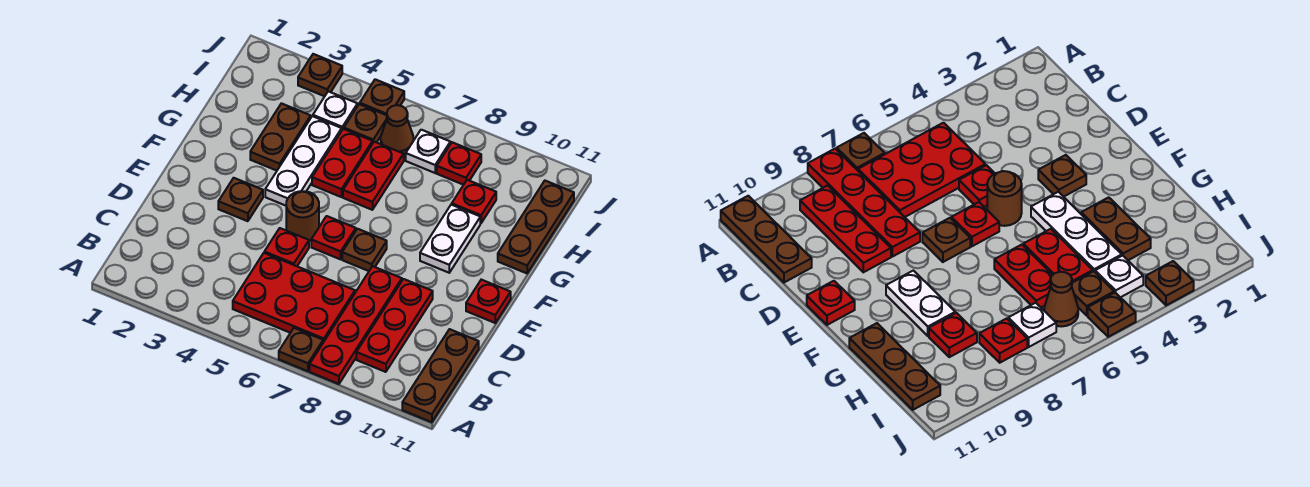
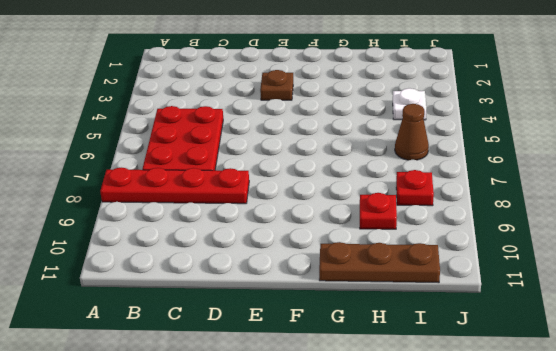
none -> brown plate A7 level 1
none -> brown plate A11:C11 level 1
none -> red plate B9:D9 level 1

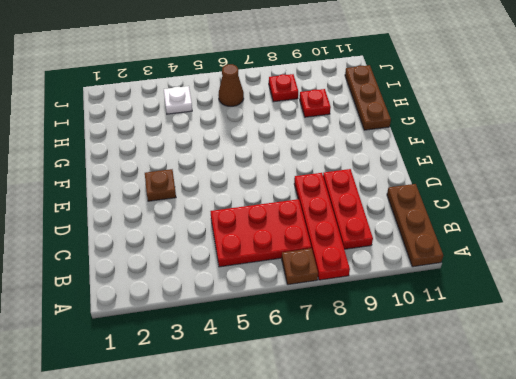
none -> red plate D5 level 1
none -> brown round brick E5 level 1
none -> red plate E6 level 1

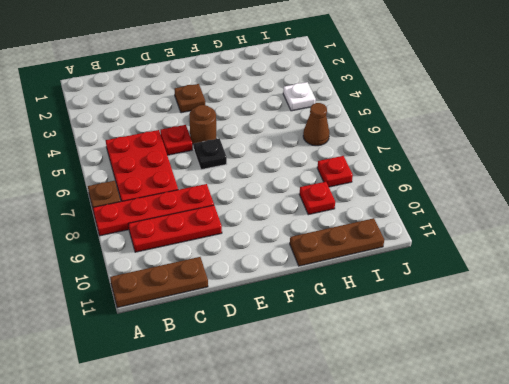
black plate E6 level 1 -> red plate E6 level 1
none -> brown plate E7 level 1
none -> red plate E11 level 1
none -> white plate F4:H4 level 1

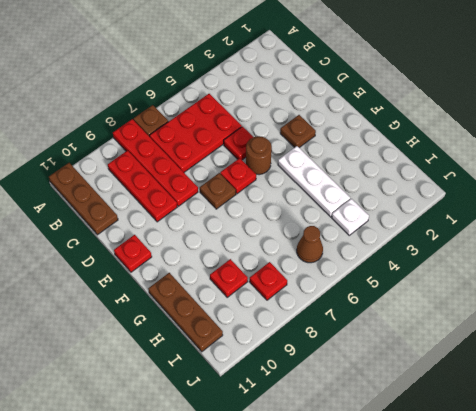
none -> white plate F9:G9 level 1
none -> brown plate G3:H3 level 1
none -> red plate G5:H5 level 1

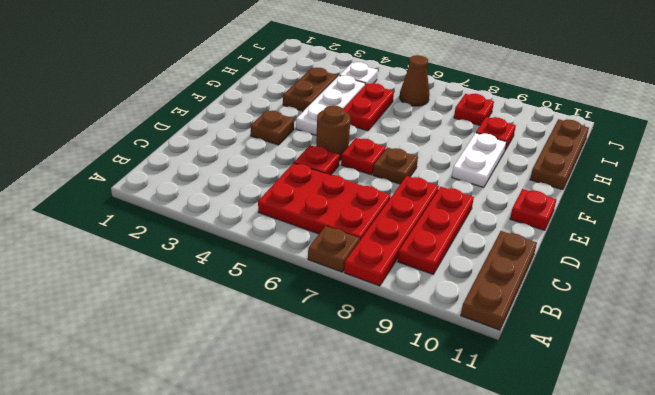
none -> red plate G6:H6 level 1
none -> brown plate I5 level 1
none -> white plate I7 level 1

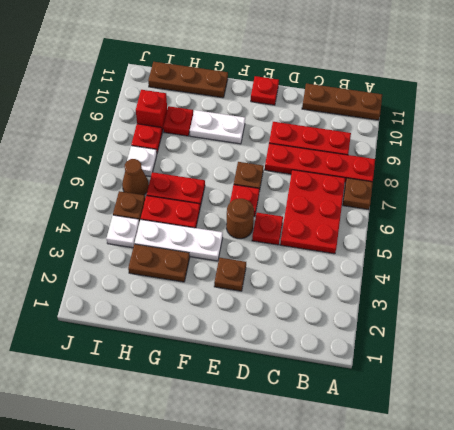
red brick I9 level 1 -> none
none -> brown plate J3 level 1
none -> brown plate J5 level 1

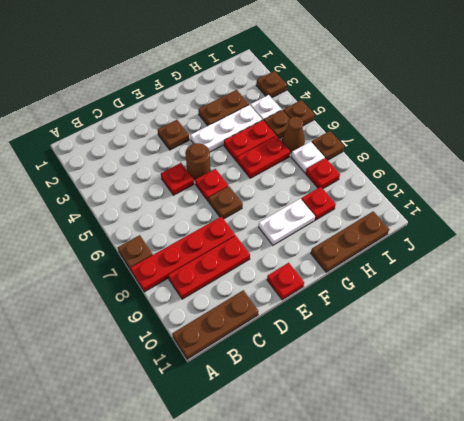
brown plate J7 level 1 -> none
none -> red plate B5:C7 level 1

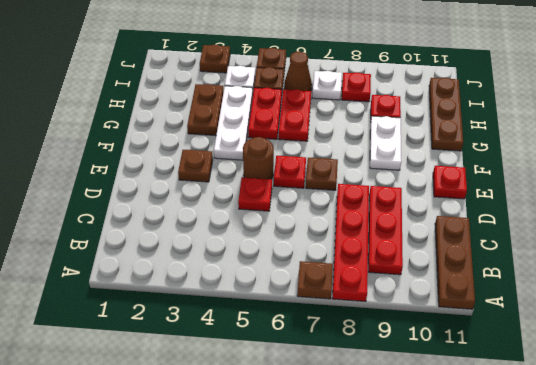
none -> red plate B5:C7 level 1

